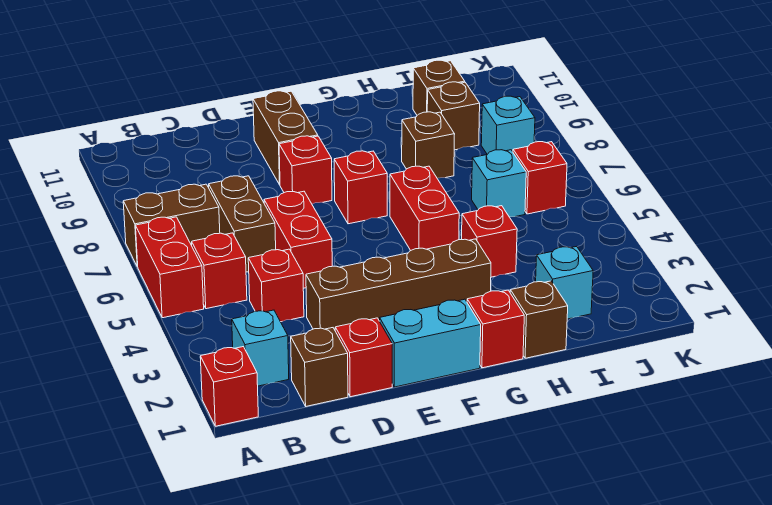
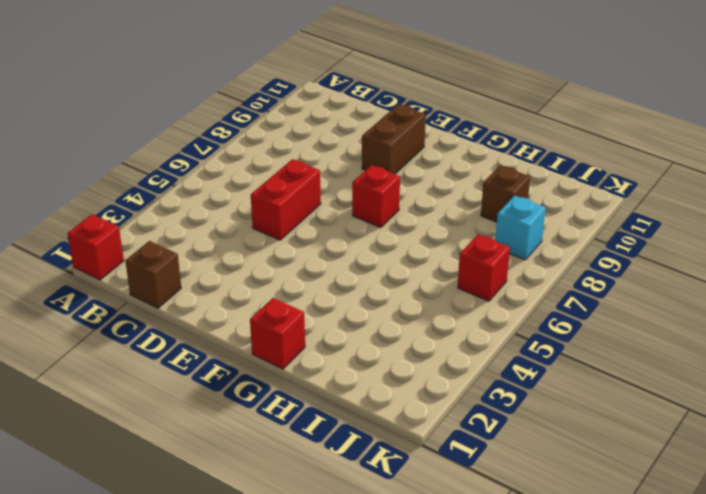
none -> red brick A5:A6 level 1
none -> brown brick A7:B7 level 1
none -> cyan brick B2 level 1

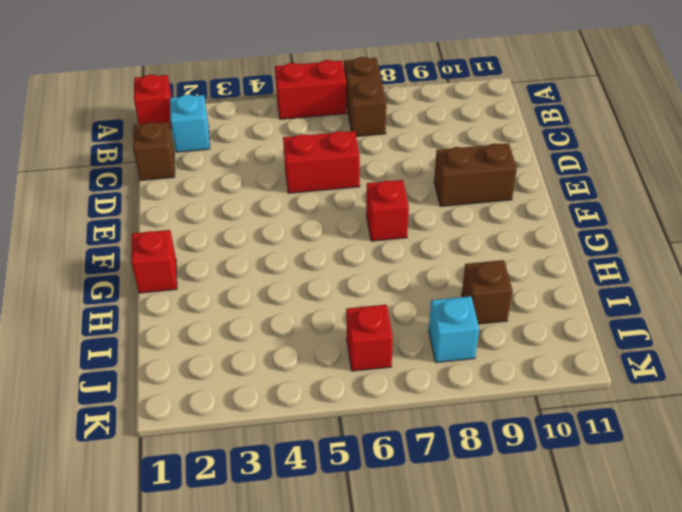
none -> red brick B5 level 1
none -> red brick C4 level 1
none -> brown brick C6:C7 level 1

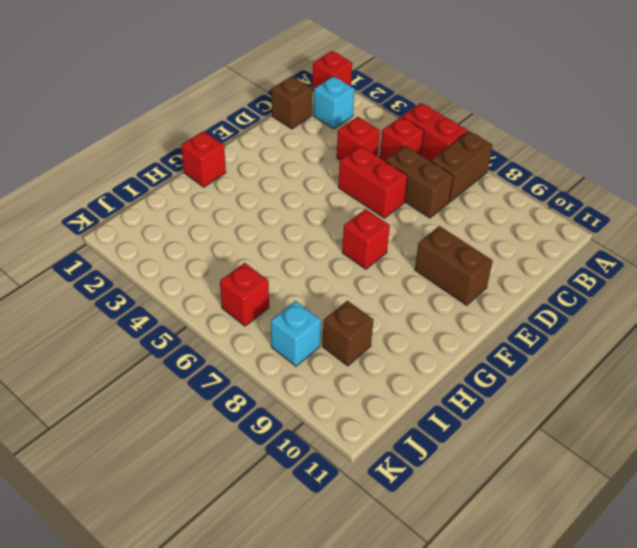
none -> red brick D1 level 1
none -> brown brick D3:G3 level 1
none -> cyan brick E1:F1 level 1

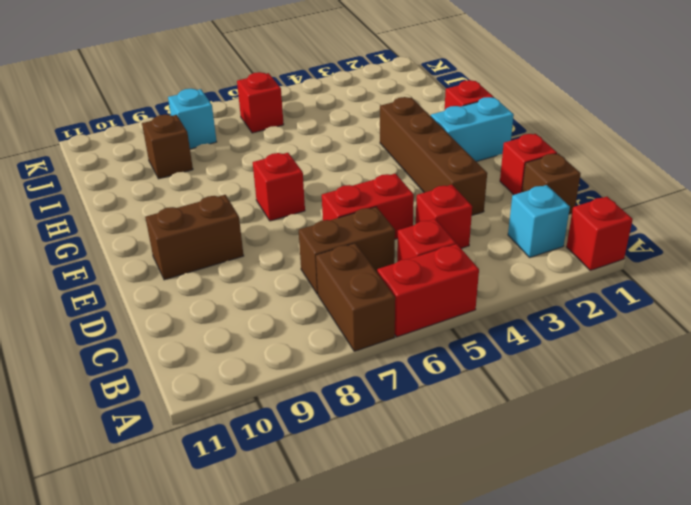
cyan brick F1:F2 level 1 -> cyan brick E1:F1 level 1
none -> red brick E8 level 1
none -> red brick G5:G6 level 1
none -> brown brick H1 level 1

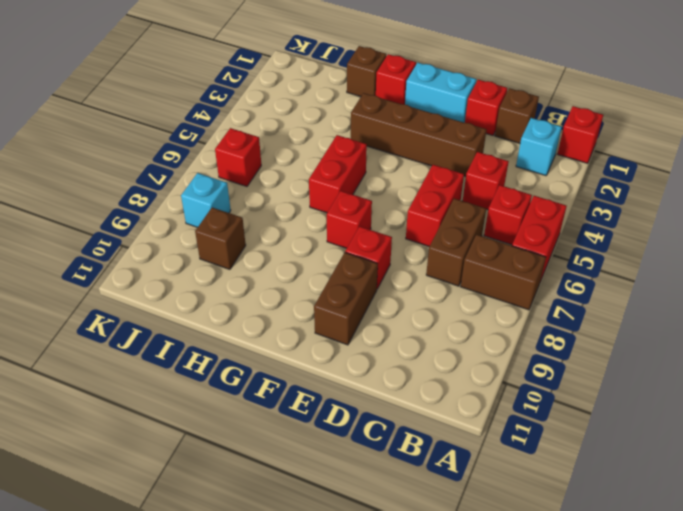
none -> red brick H4 level 1
none -> brown brick H8 level 1
none -> cyan brick I2 level 1

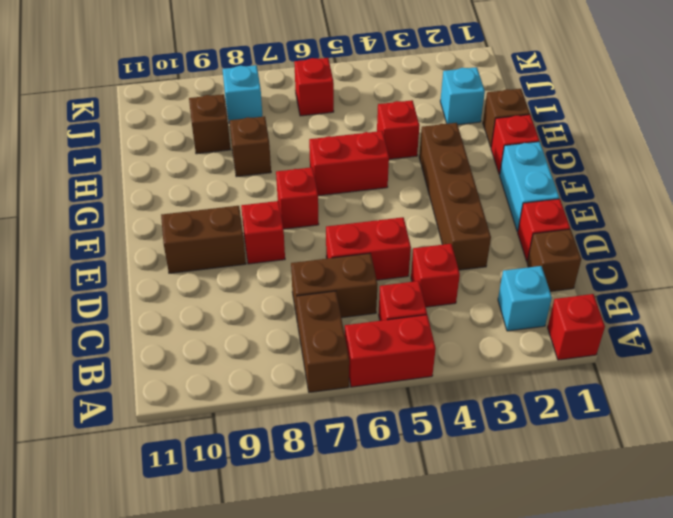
none -> cyan brick I6 level 1
none -> brown brick I10 level 1

